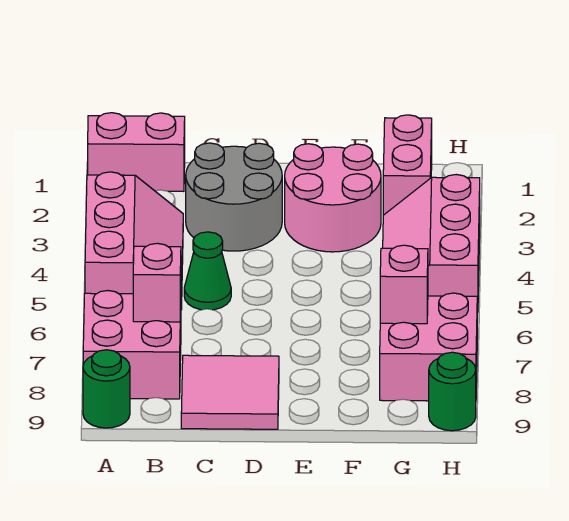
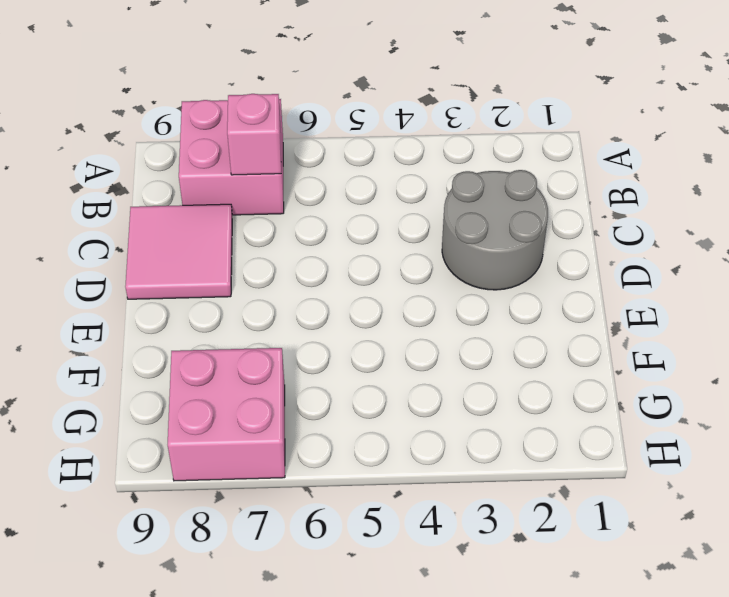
none -> pink brick A1:B1 level 1
none -> pink slope A3:B5 level 1 top A
none -> green round brick A9 level 1

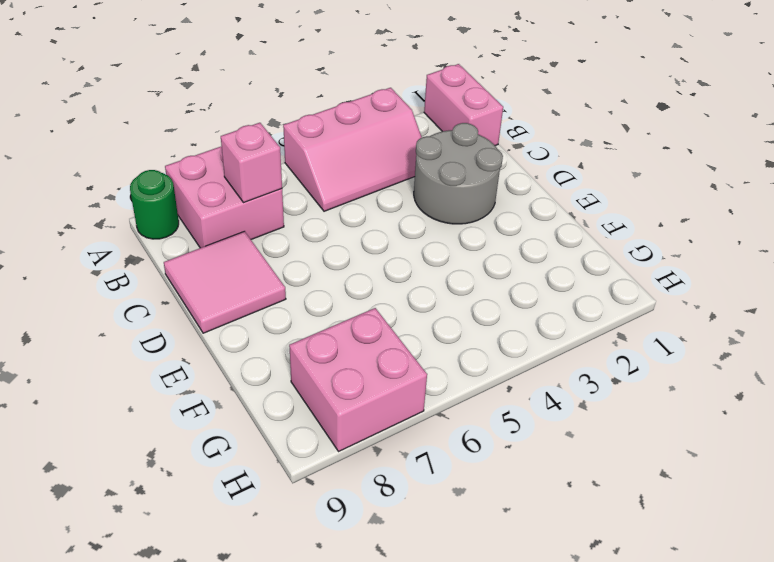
none -> green cone C5 level 1
none -> pink round brick E2:F3 level 1
none -> pink brick G1:G2 level 1

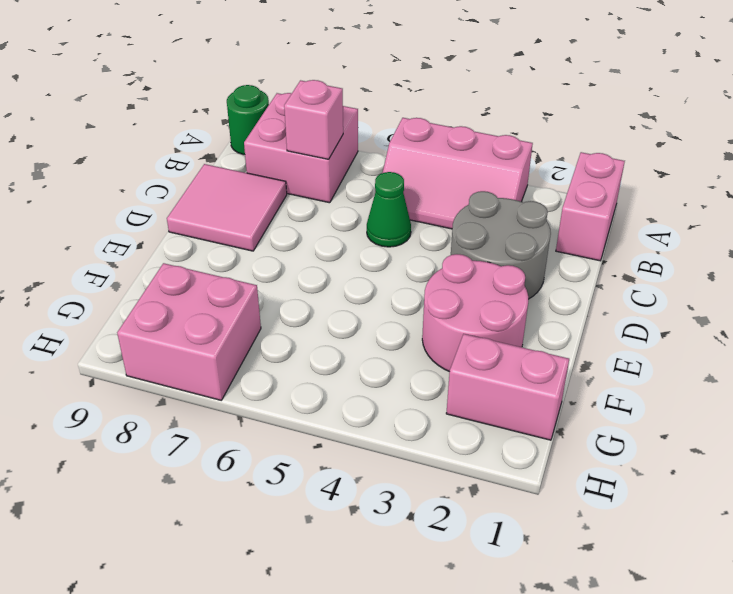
none -> pink slope G3:H5 level 1 top H
none -> green round brick H9 level 1
none -> pink brick G7 level 2

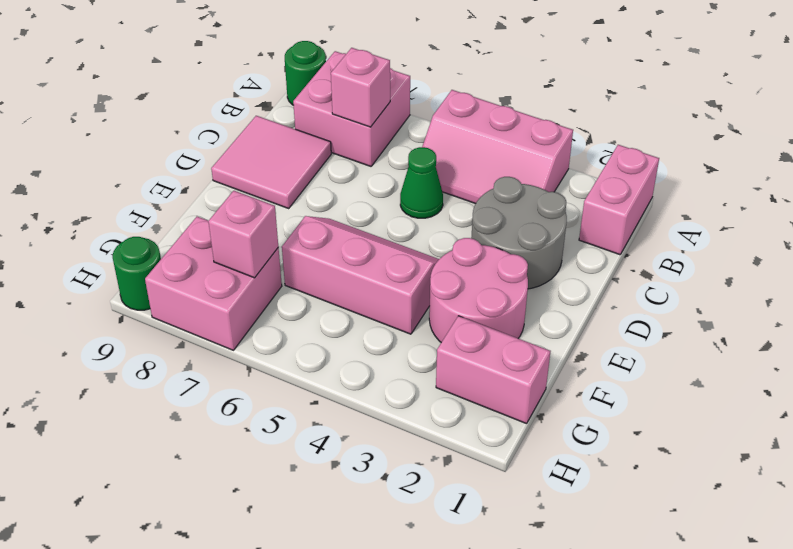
pink slope E4:F6 level 1 top F -> pink slope G3:H5 level 1 top H

